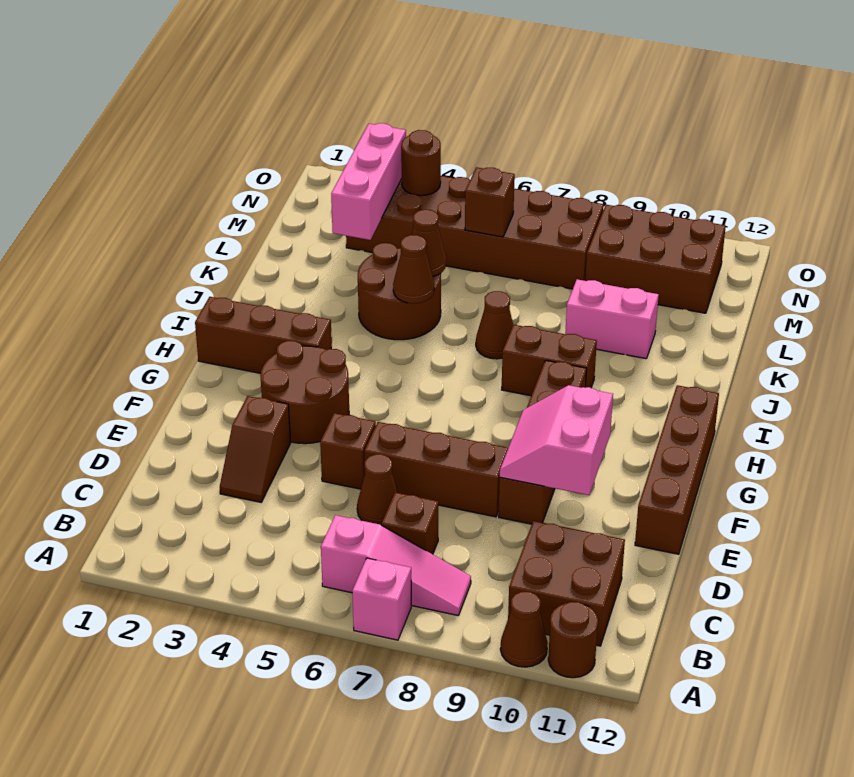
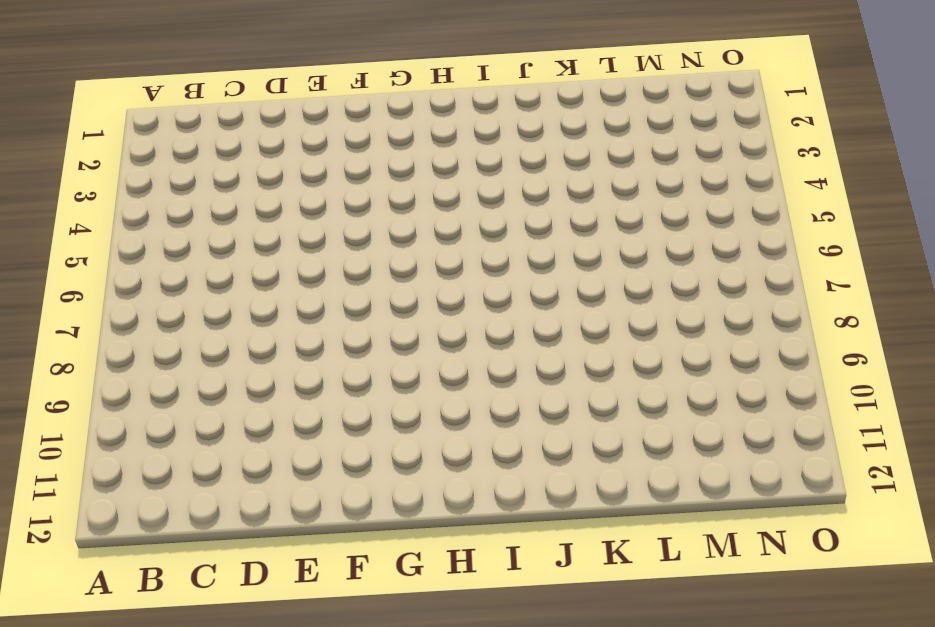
none -> pink brick A7 level 1
none -> brown cone A10 level 1
none -> brown round brick A11 level 1

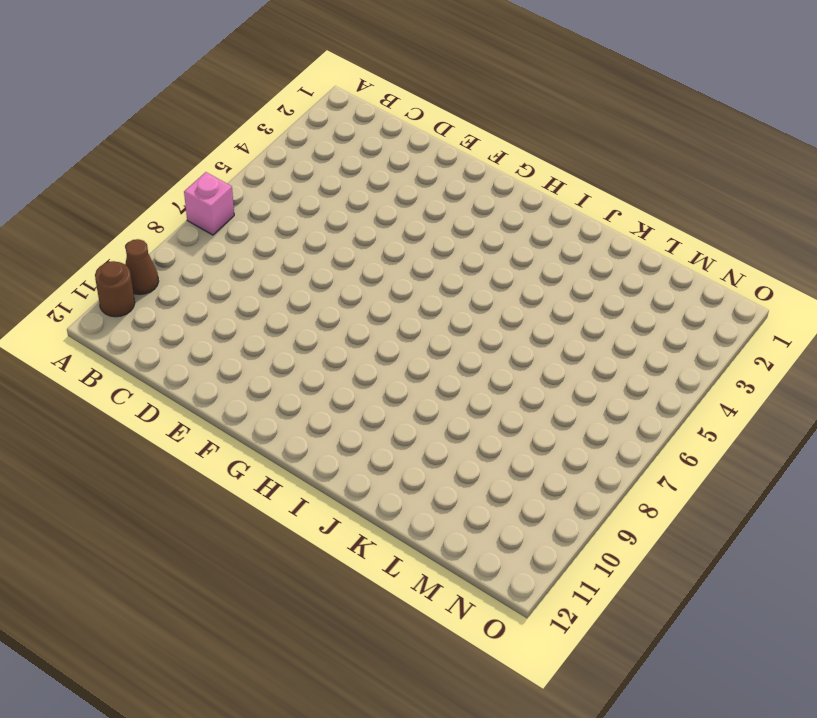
none -> pink slope B6:B8 level 1 top 6
none -> brown brick B10:C11 level 1
none -> brown brick C7 level 1

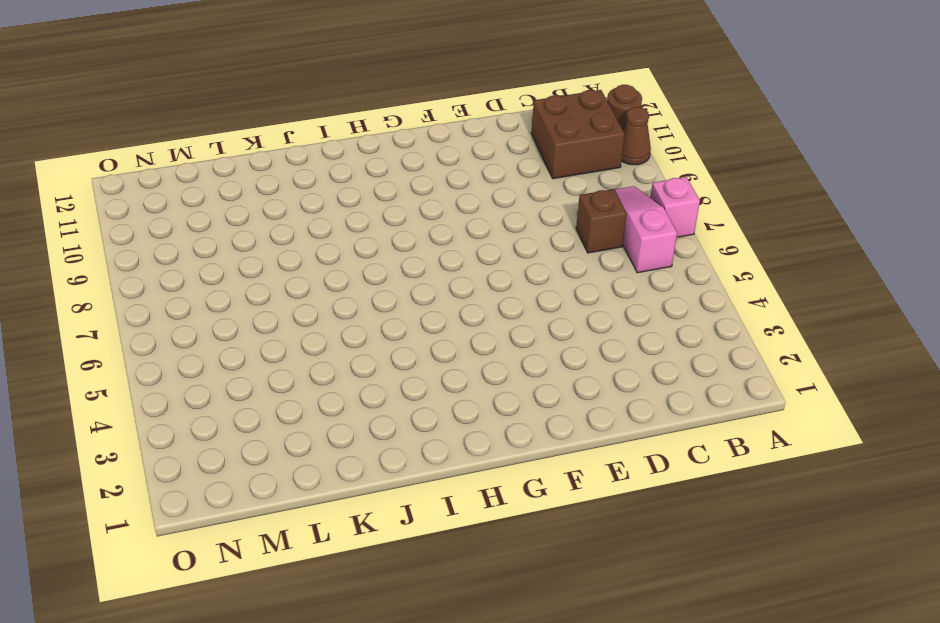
none -> brown slope D3:E3 level 1 top E
none -> brown cone D6 level 1
none -> brown brick E5 level 1

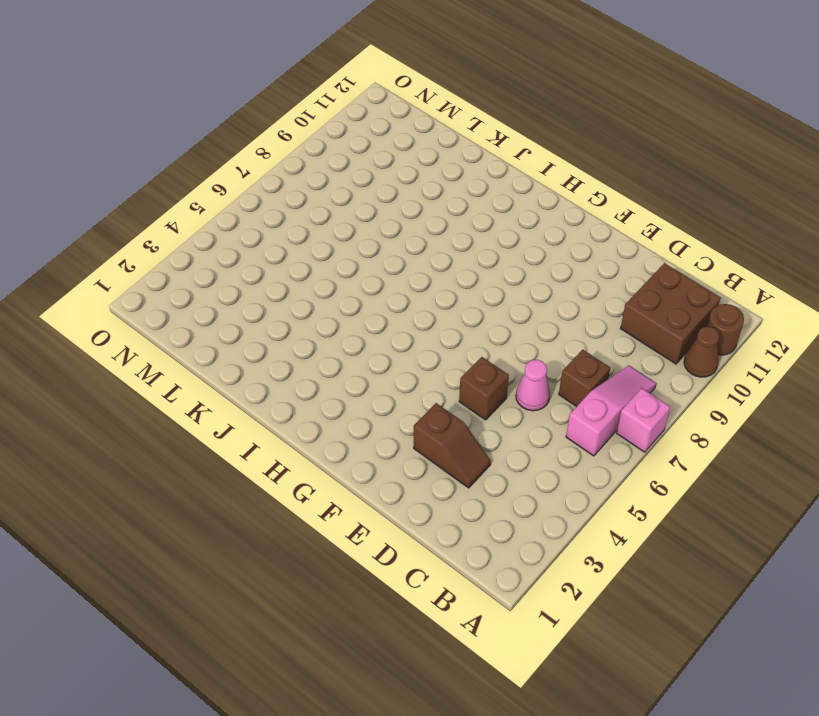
pink cone D6 level 1 -> brown cone D6 level 1
none -> brown brick E6:E8 level 1
none -> brown brick E9:H9 level 1
none -> brown brick E12:H12 level 1

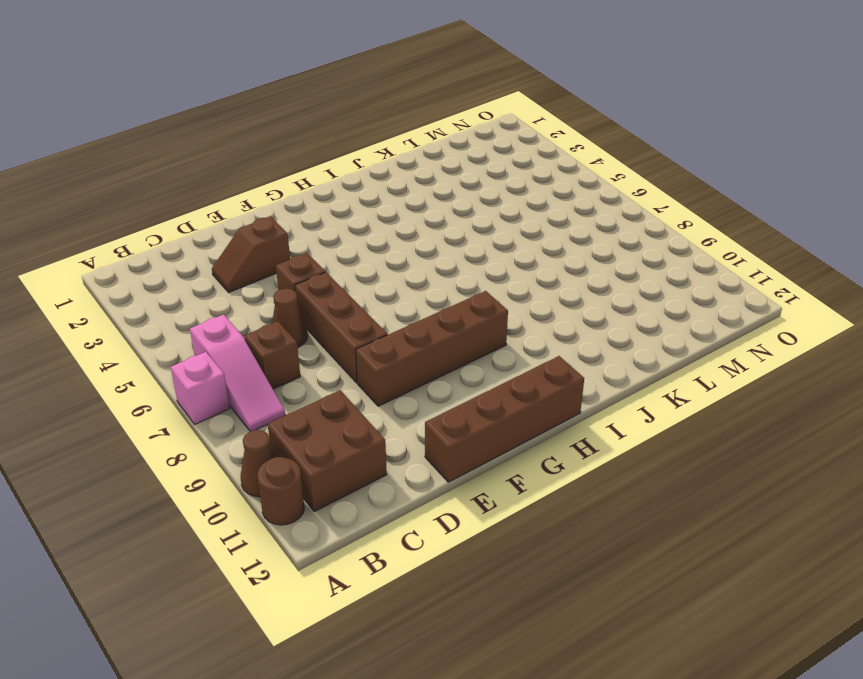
none -> brown round brick F3:G4 level 1
none -> brown brick H1:H3 level 1
none -> brown brick I8:I9 level 1

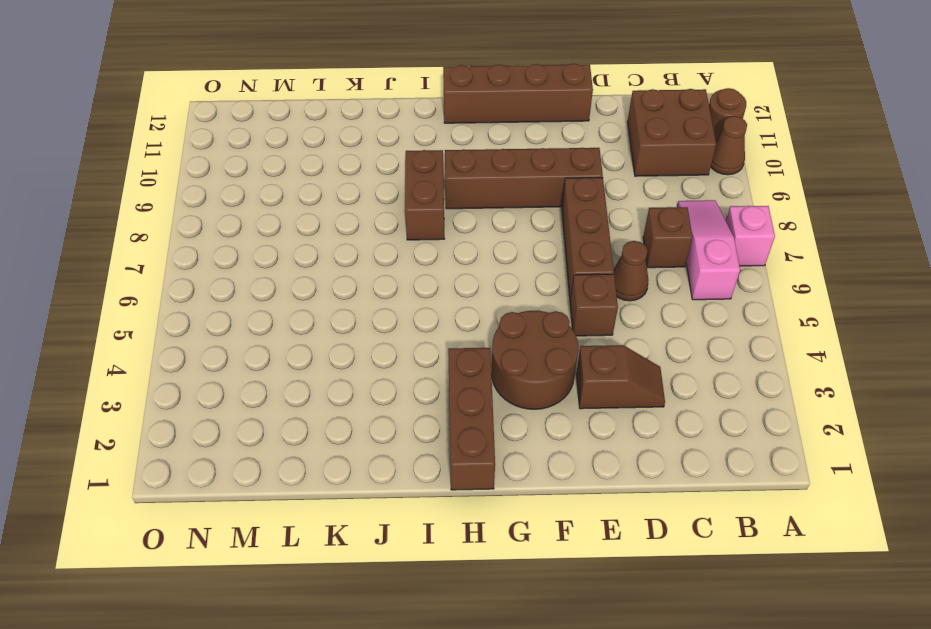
none -> brown round brick J4:K5 level 1
none -> brown cone J7 level 1
none -> pink brick K9:K10 level 1

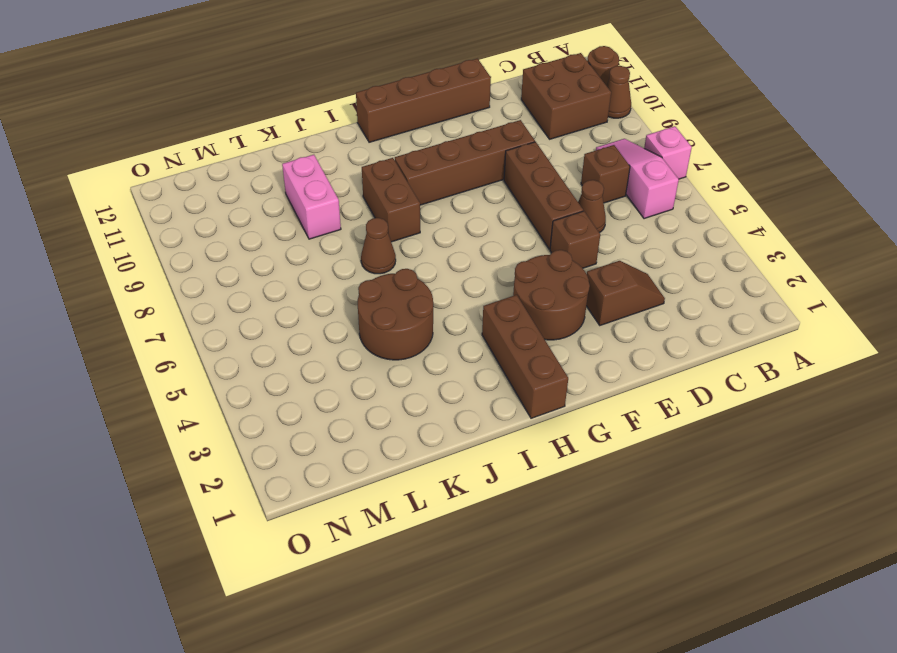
none -> brown brick M3:N8 level 1
none -> brown brick M9:N11 level 1
none -> pink slope E9:F10 level 2 top 10

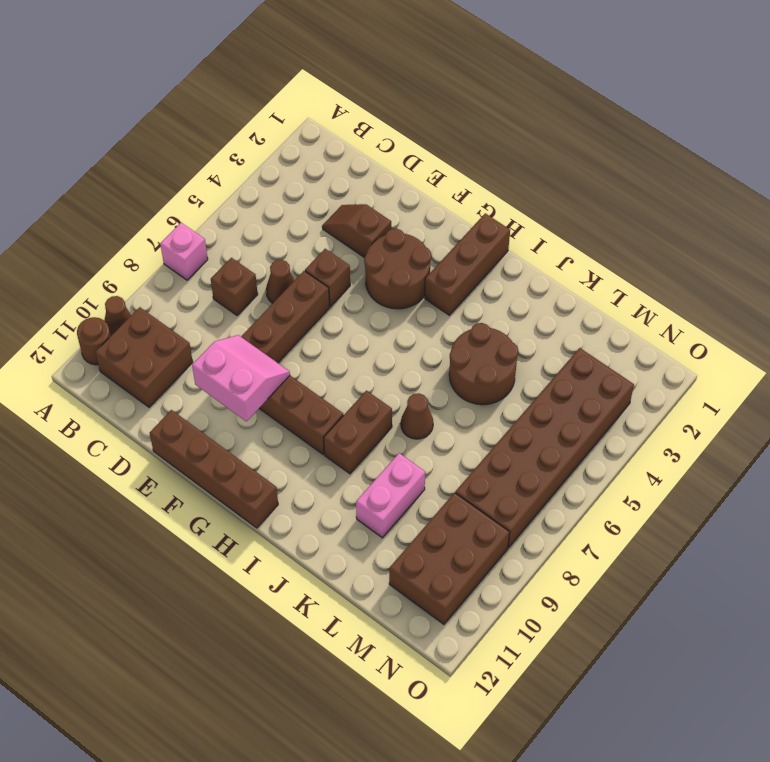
none -> pink slope B6:B8 level 1 top 6
none -> brown cone J5 level 2
none -> brown cone K5 level 2

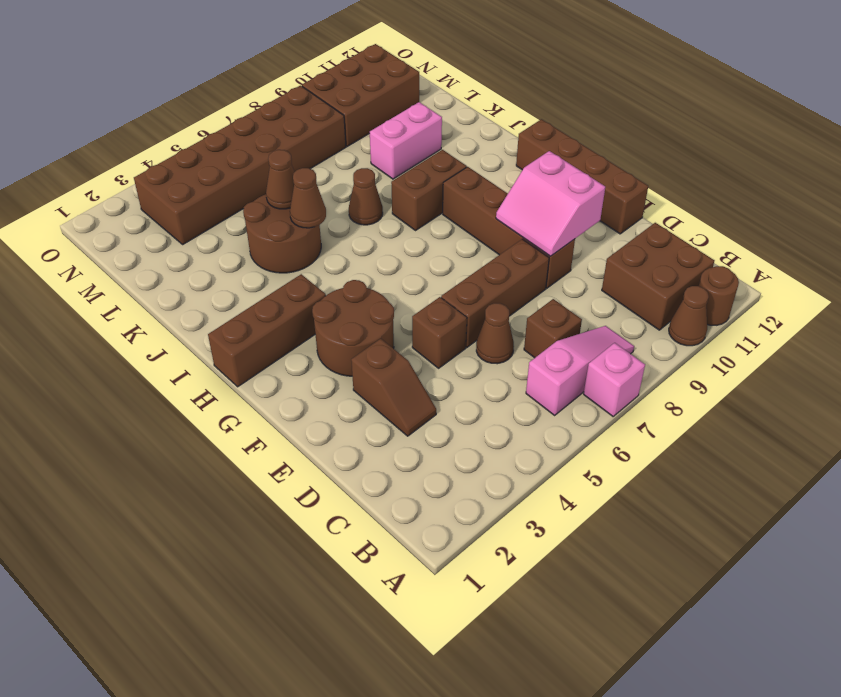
none -> pink brick L3:N3 level 2
none -> brown brick M6 level 2
none -> brown round brick N4 level 2

